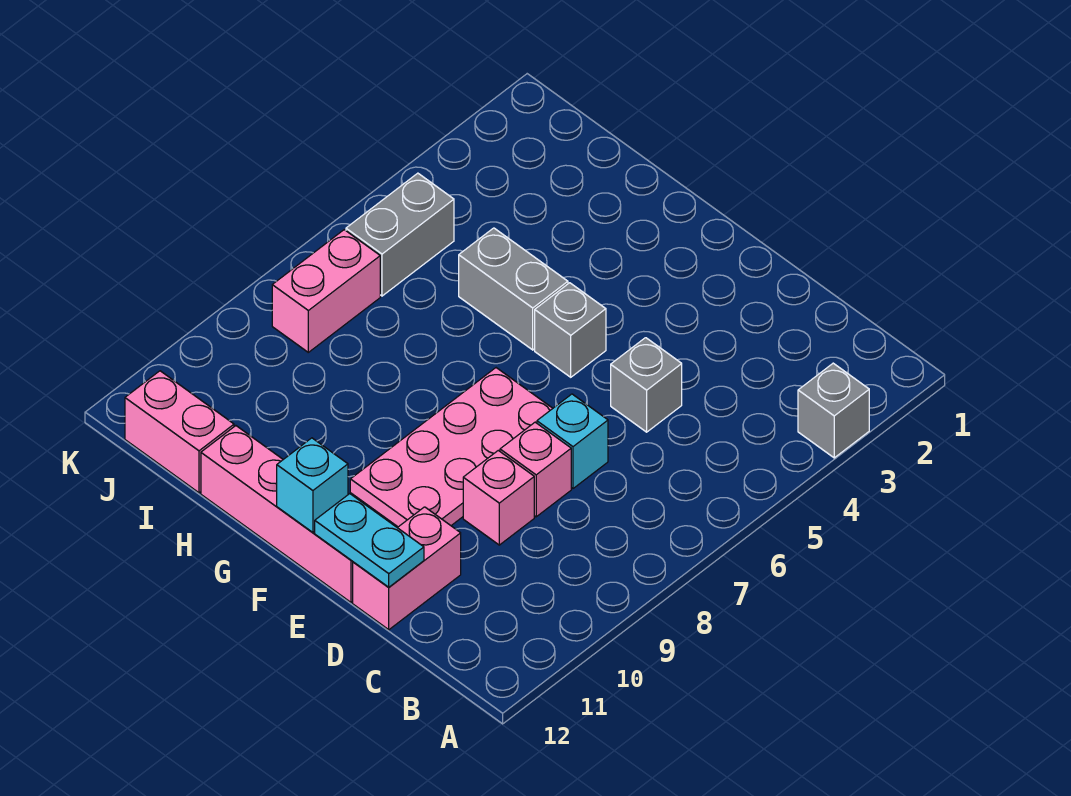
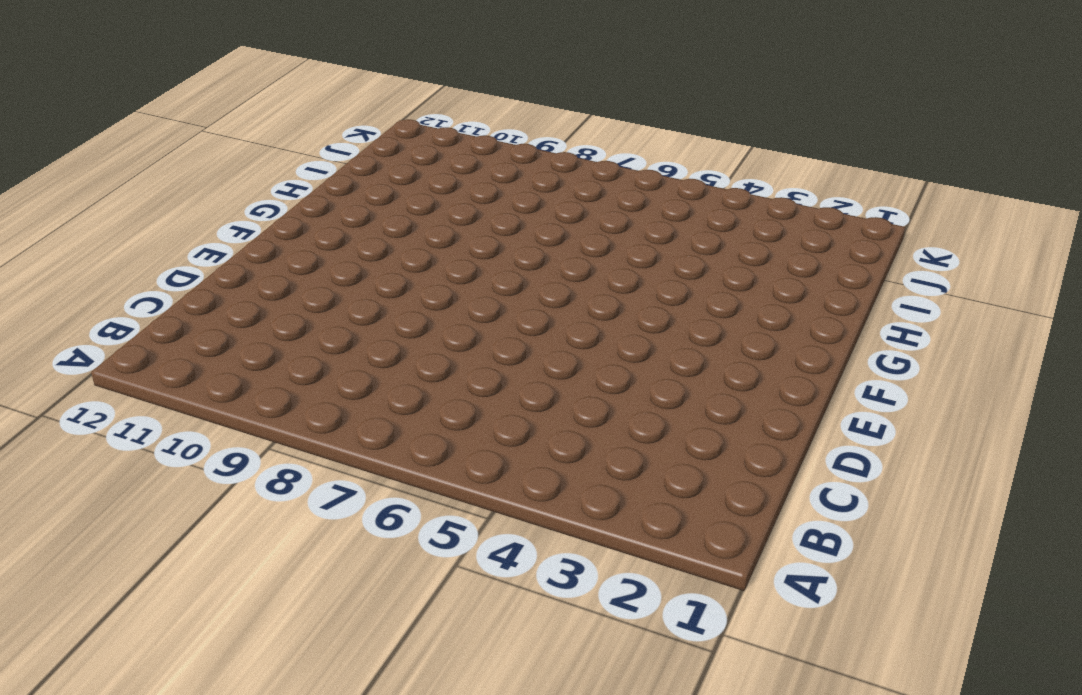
none -> grey brick A3 level 1
none -> grey brick D5 level 1
none -> cyan brick D7 level 1

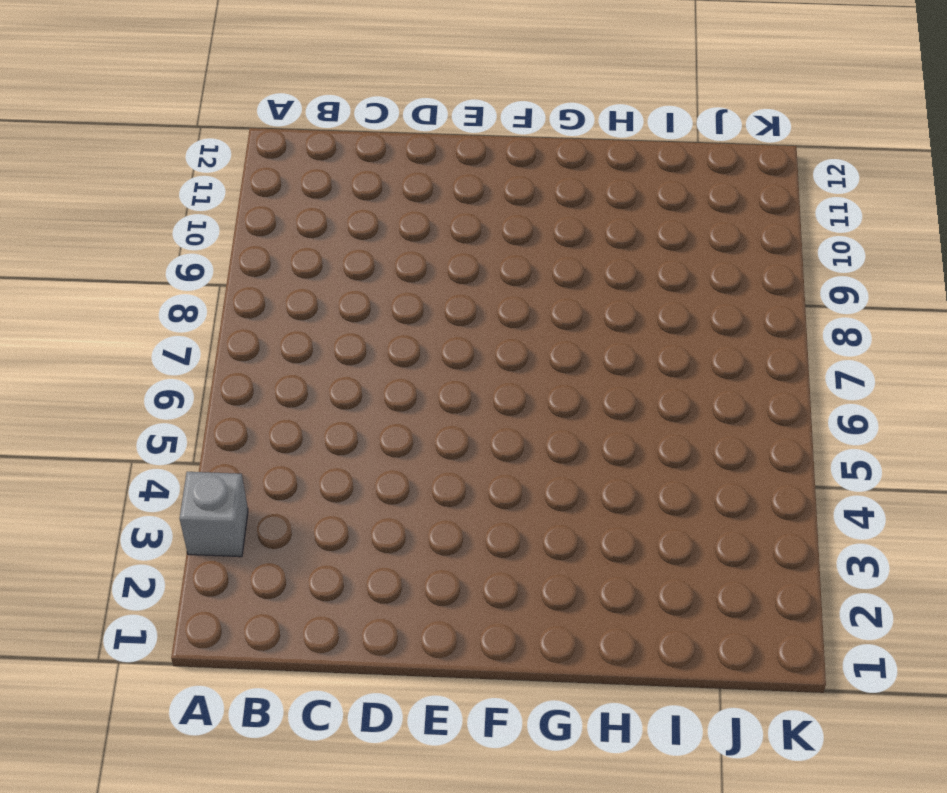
none -> grey brick D5 level 1
none -> cyan brick D7 level 1
none -> pink brick D8 level 1

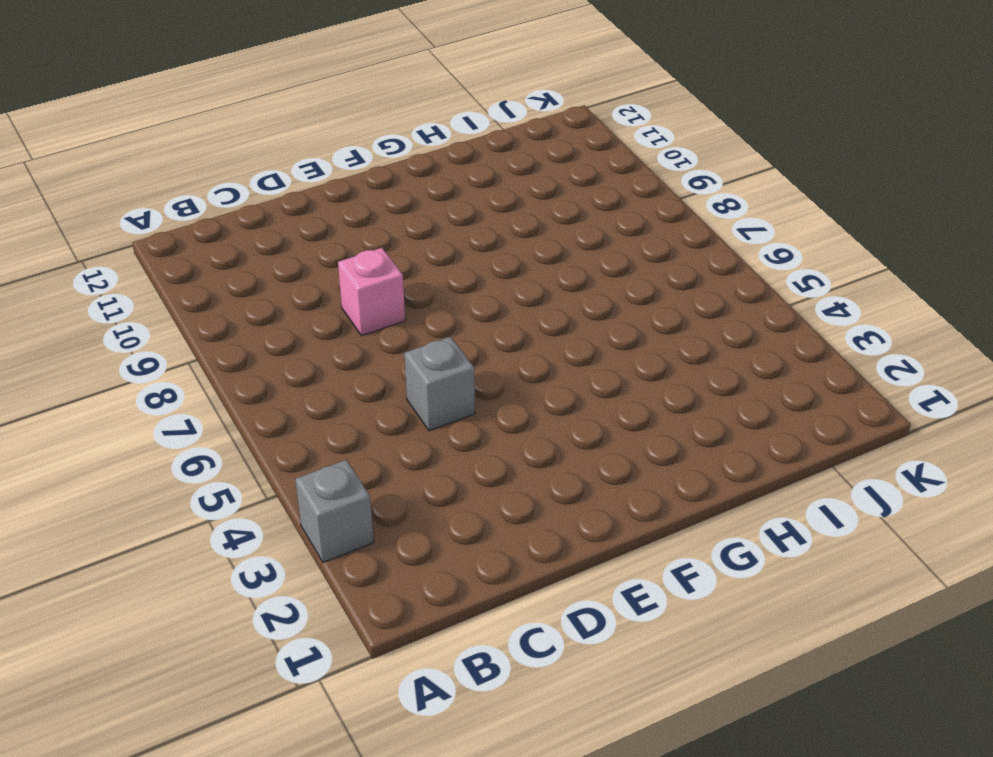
none -> cyan brick D7 level 1
none -> pink brick D9 level 1
none -> pink brick D11:D12 level 1

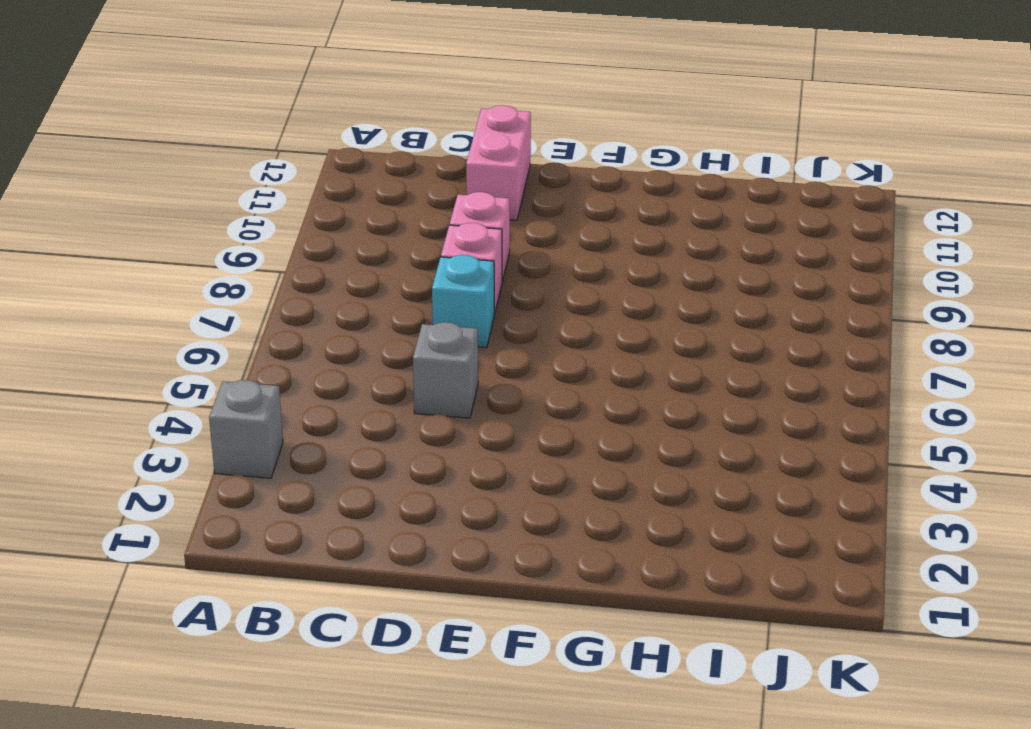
none -> pink plate E7:F10 level 1
none -> pink brick E12:H12 level 1
none -> grey brick F5 level 1

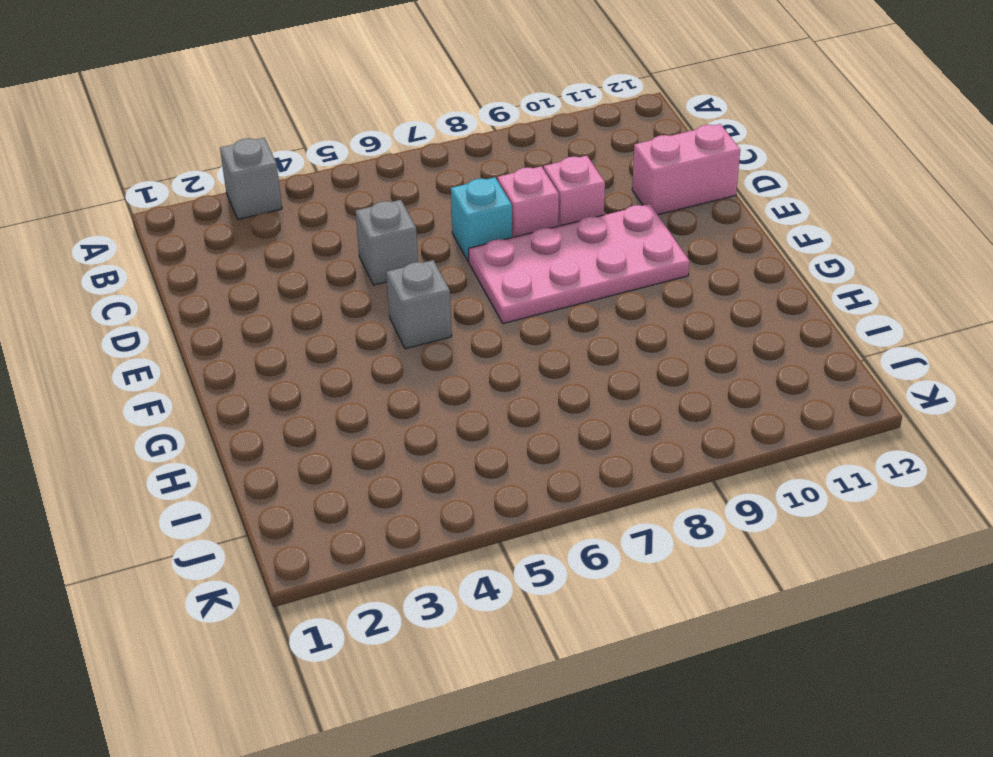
none -> pink brick E12:H12 level 1
none -> grey brick G5:H5 level 1
none -> pink brick I12:J12 level 1

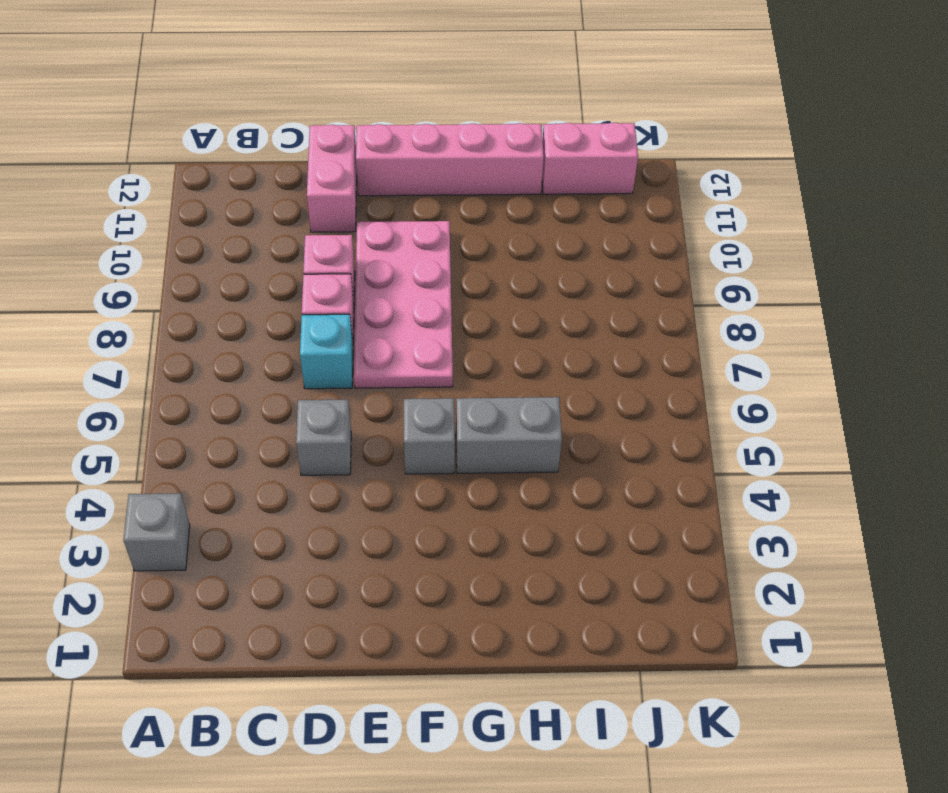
none -> grey brick J5:J6 level 1
none -> pink brick J7:J8 level 1
none -> cyan plate D12:E12 level 2

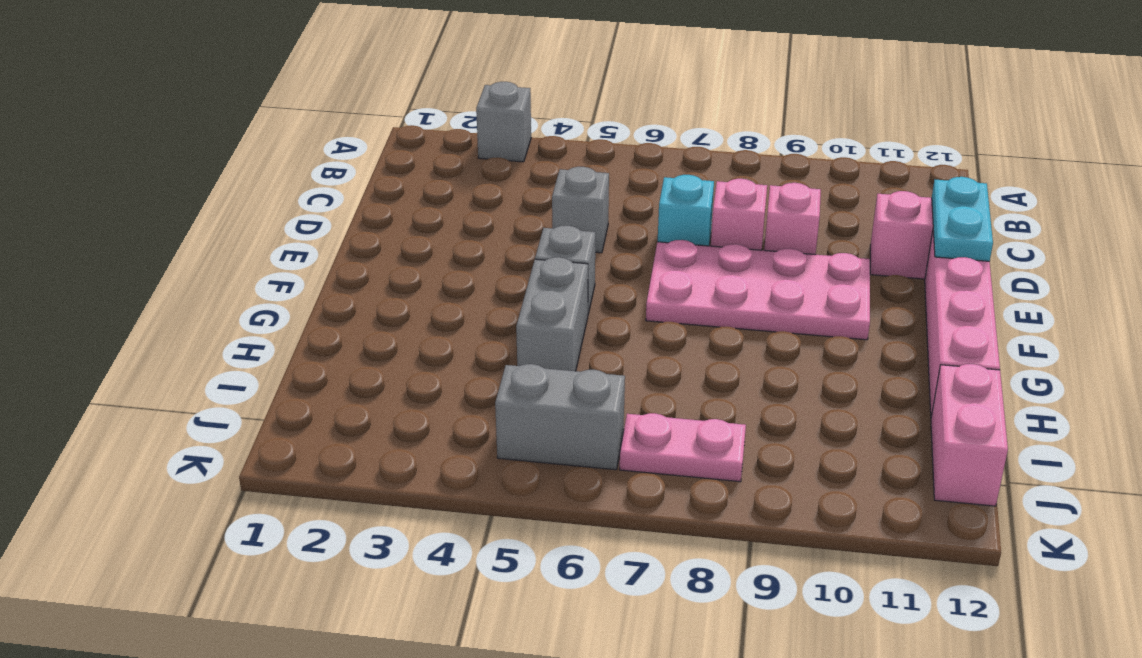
pink plate J7:J8 level 1 -> pink brick J7:J8 level 1
none -> cyan brick F12 level 2

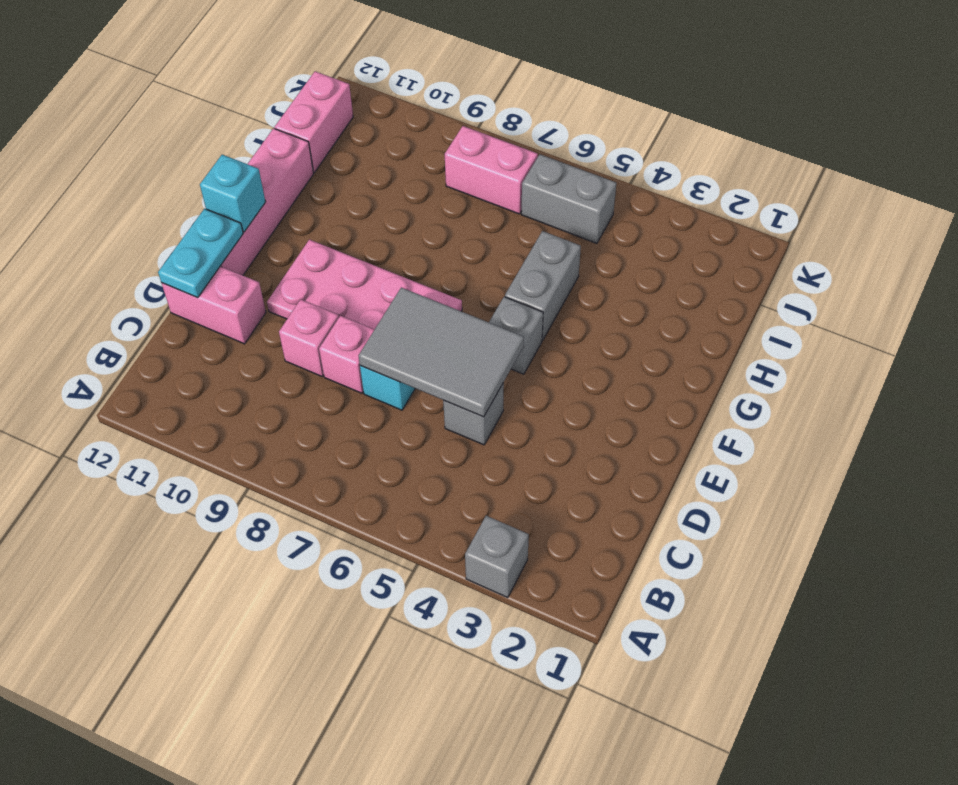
grey tile D5:E7 level 2 -> none

